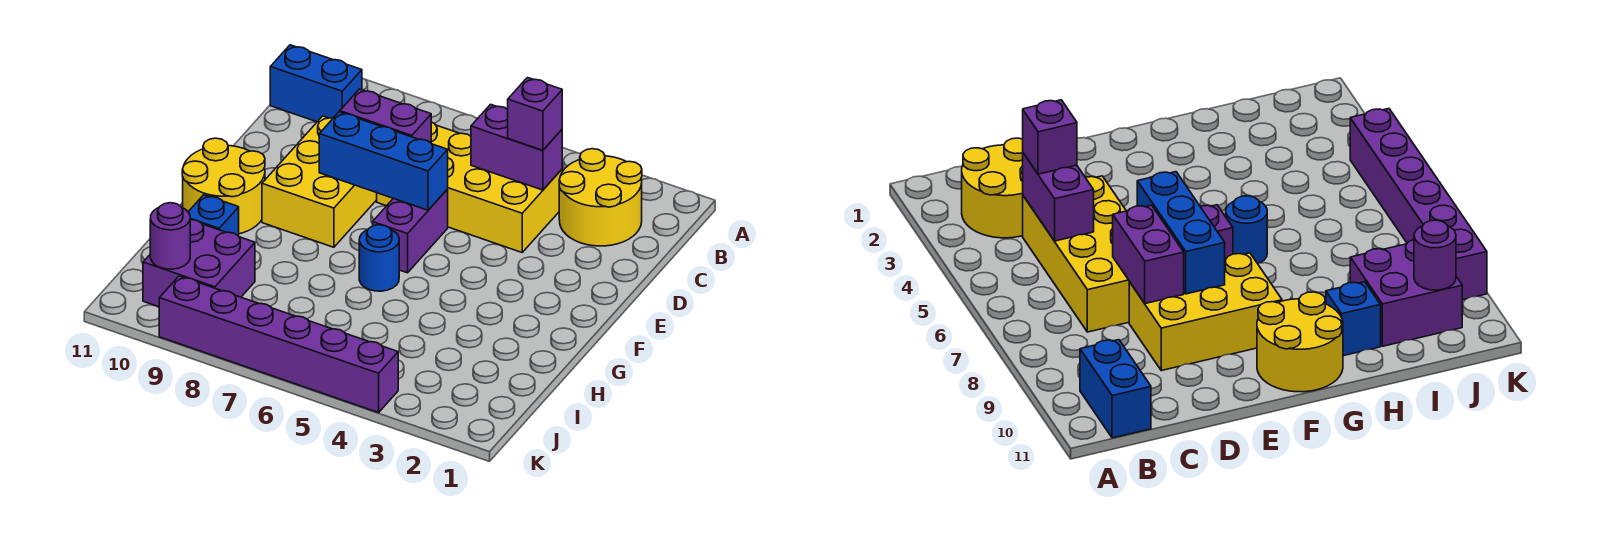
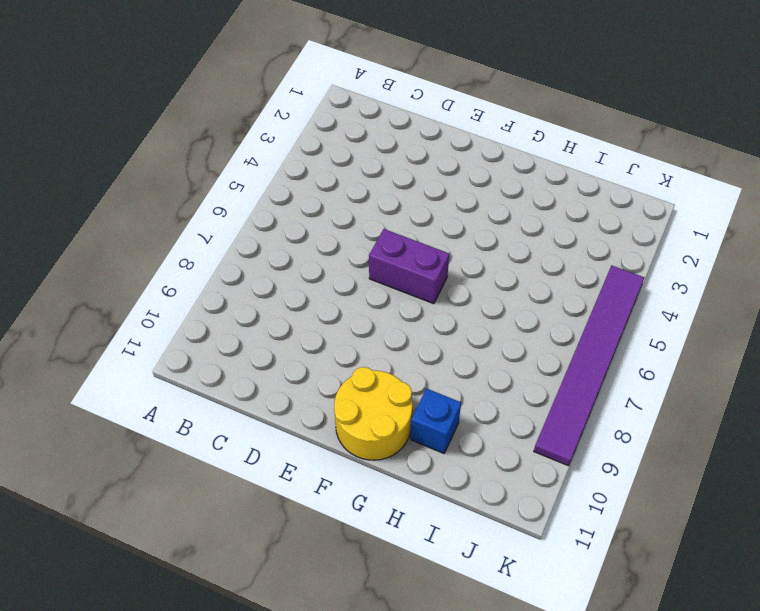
purple tile K4:K9 level 1 -> purple brick K4:K9 level 1
none -> yellow round brick B2:C3 level 1
none -> blue brick B10:B11 level 1
none -> yellow brick C4:D7 level 1

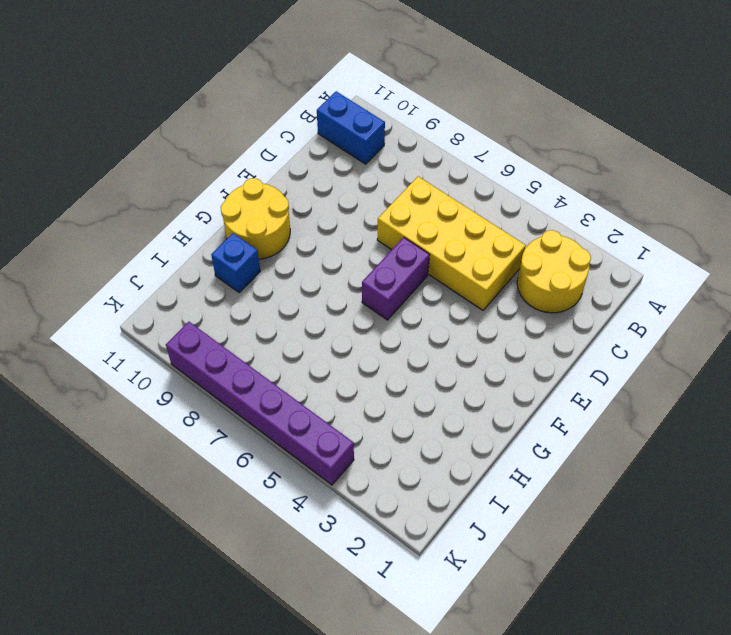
none -> yellow brick D8:F9 level 1
none -> blue round brick G6 level 1
none -> purple brick I9:J10 level 1

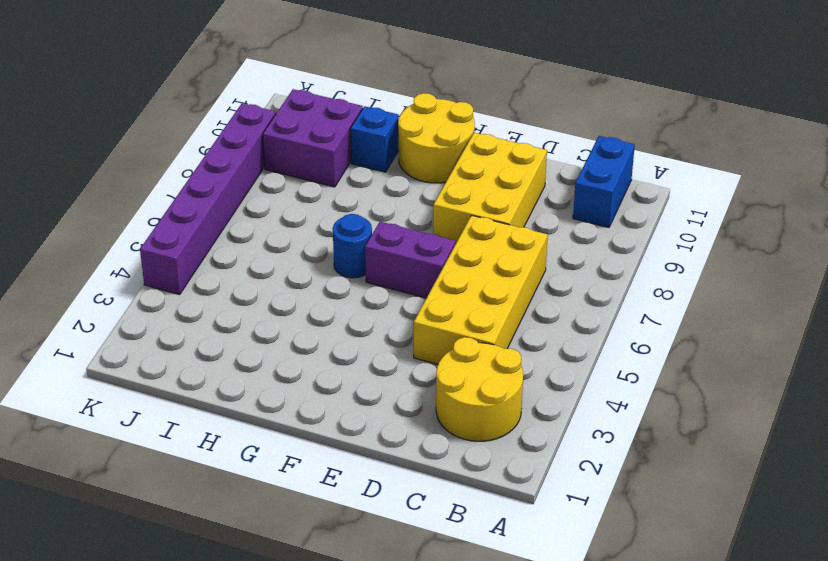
yellow brick D8:E10 level 1 -> yellow brick D8:F9 level 1
none -> purple brick C4:C5 level 2
none -> purple brick D7:D8 level 2
none -> blue brick E6:E8 level 2

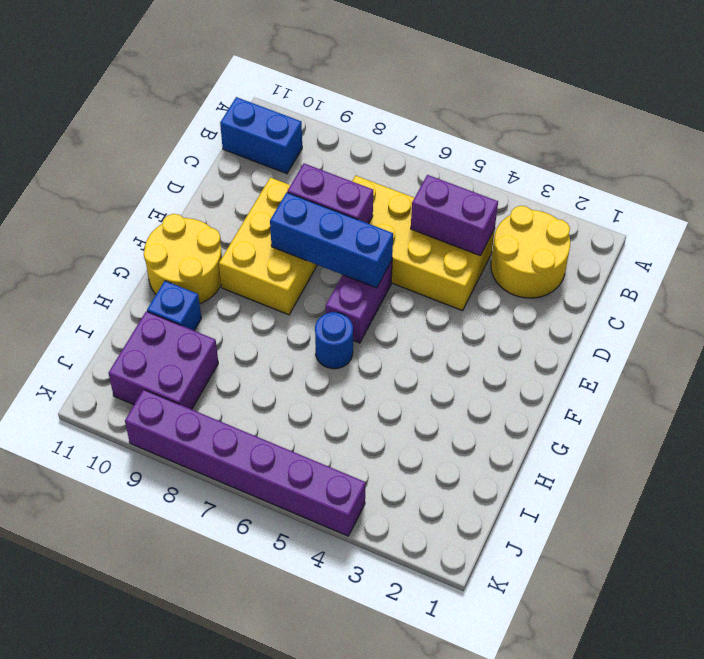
none -> purple round brick J10 level 2
none -> purple brick C4 level 3

